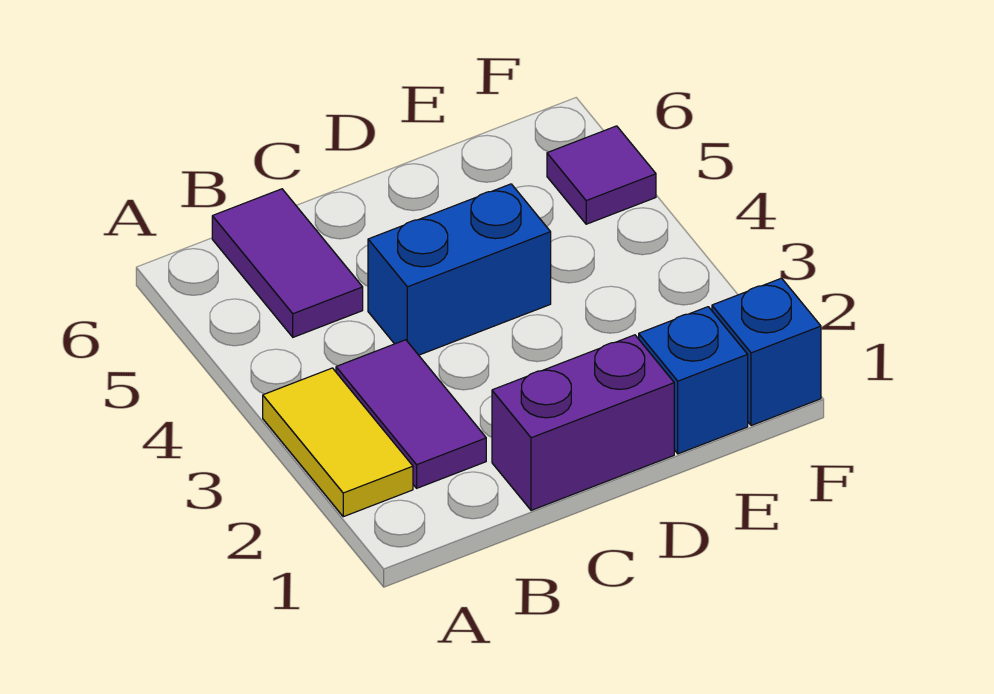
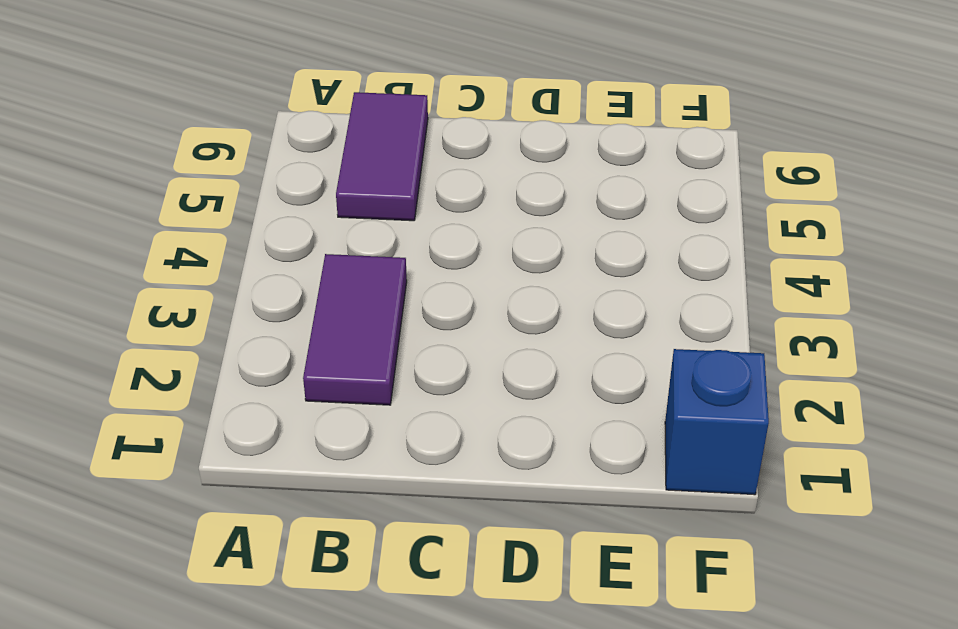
none -> yellow tile A2:A3 level 1
none -> purple brick C1:D1 level 1

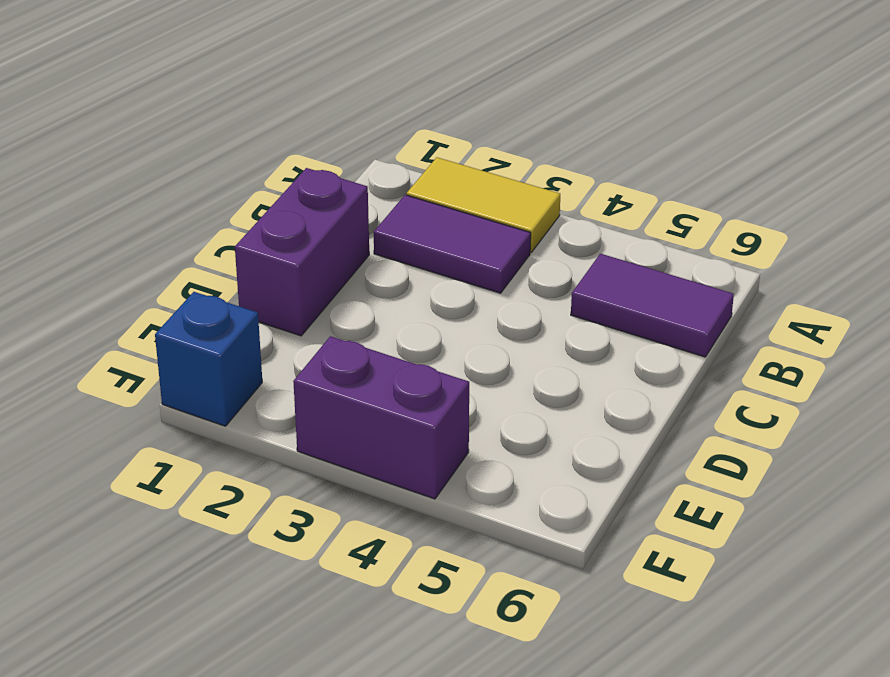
purple brick F3:F4 level 1 -> none
none -> blue brick C4:D4 level 1
none -> blue brick E1 level 1

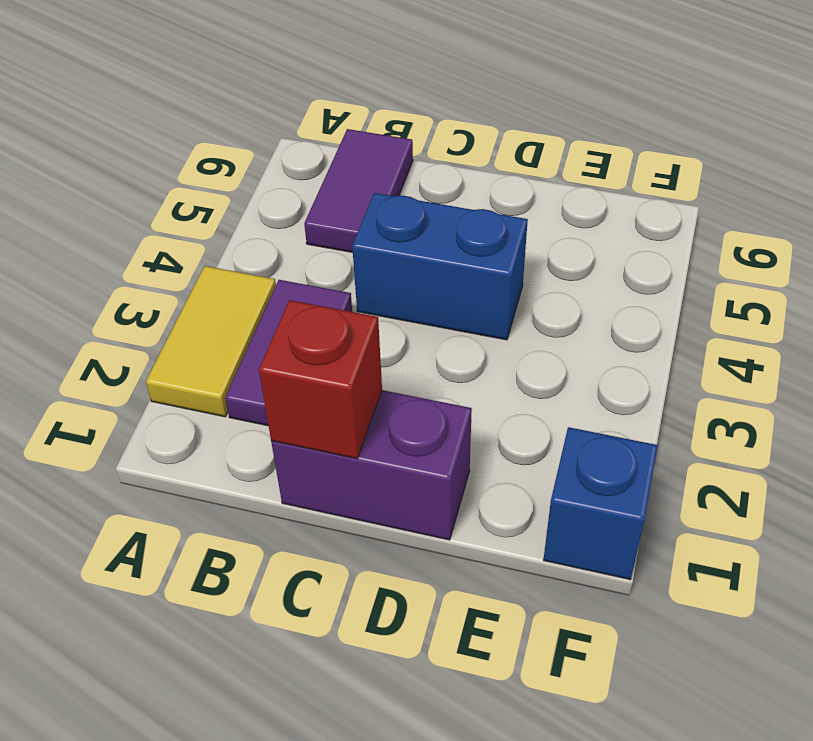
red brick C1 level 2 -> none
none -> blue brick E1 level 1
none -> purple tile F5 level 1

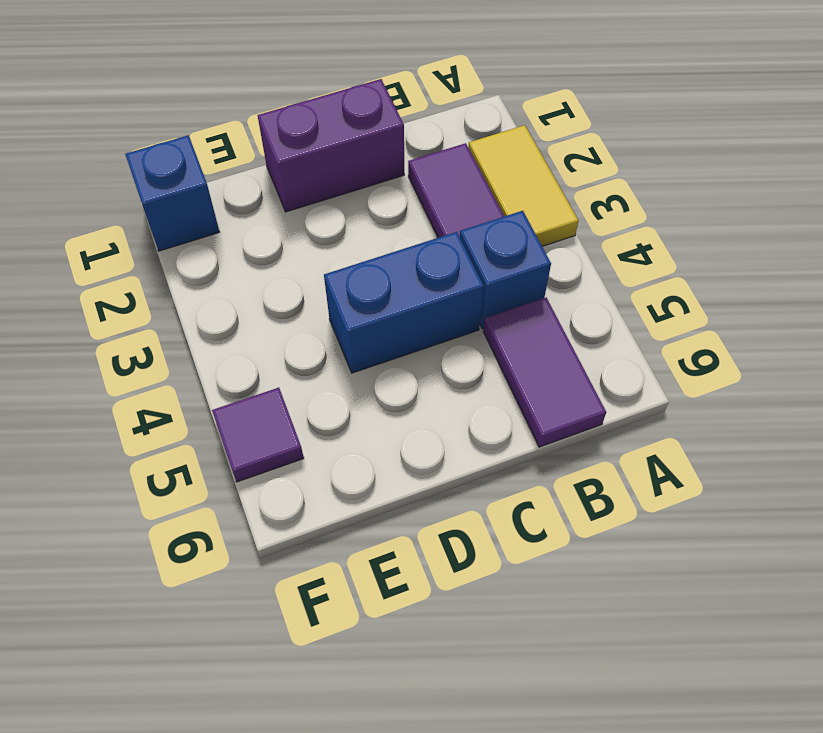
blue brick B4 level 1 -> blue brick E1 level 1

